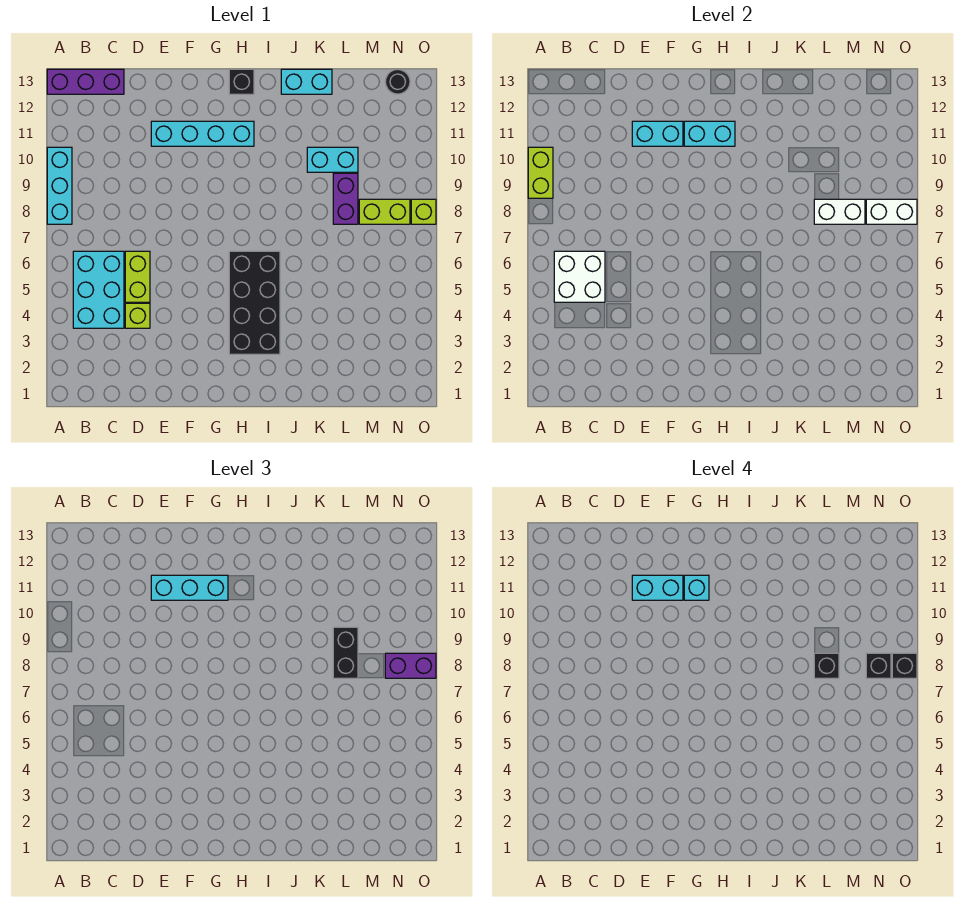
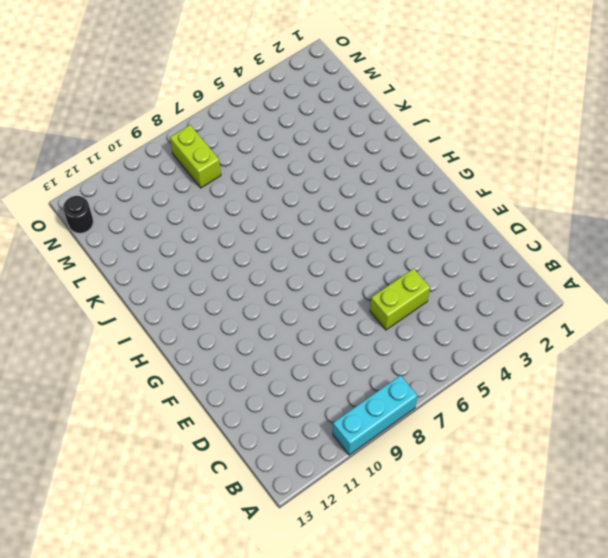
none -> purple brick A13:C13 level 1
none -> cyan brick B4:C6 level 1
none -> lime brick D4 level 1

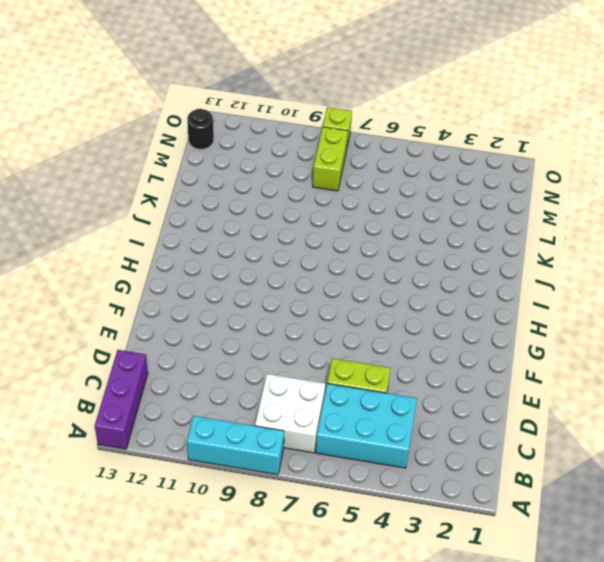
white brick B7:C8 level 1 -> white brick B5:C6 level 2
none -> lime brick D4 level 1
none -> cyan brick E11:H11 level 1
none -> black brick H3:I6 level 1

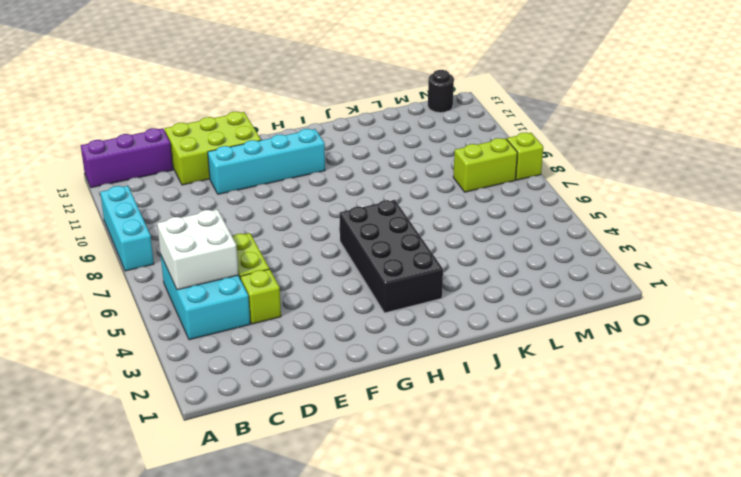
lime brick D12:F13 level 1 -> none
none -> black brick H13 level 1
none -> cyan brick J13:K13 level 1
none -> cyan brick K10:L10 level 1

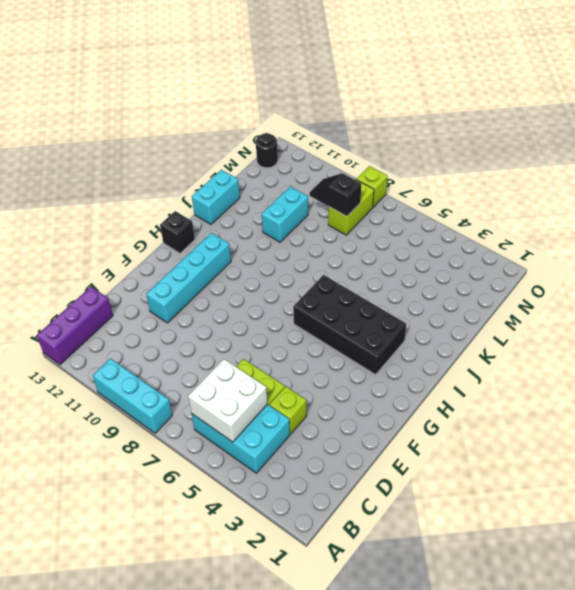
black slope M8:M9 level 2 top 8 -> white brick L8:M8 level 2
none -> purple brick L8:L9 level 1
none -> lime brick A9:A10 level 2
none -> cyan brick E11:F11 level 2

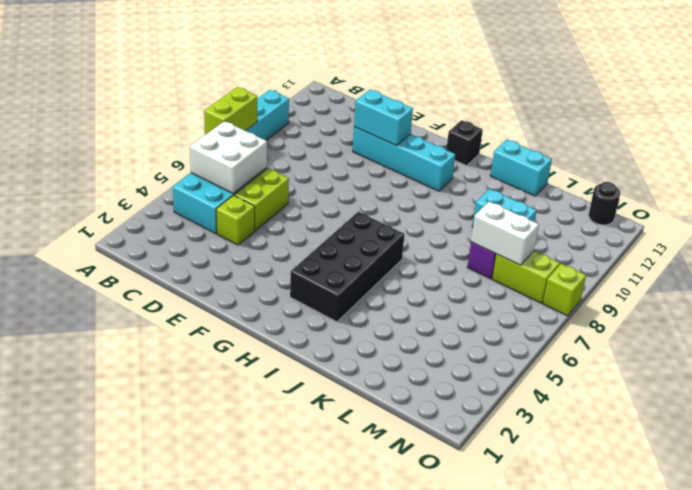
lime brick A7:A8 level 2 -> lime brick A9:A10 level 2
none -> purple brick A13:C13 level 1
none -> cyan brick G11:H11 level 2
none -> white brick N8:O8 level 2

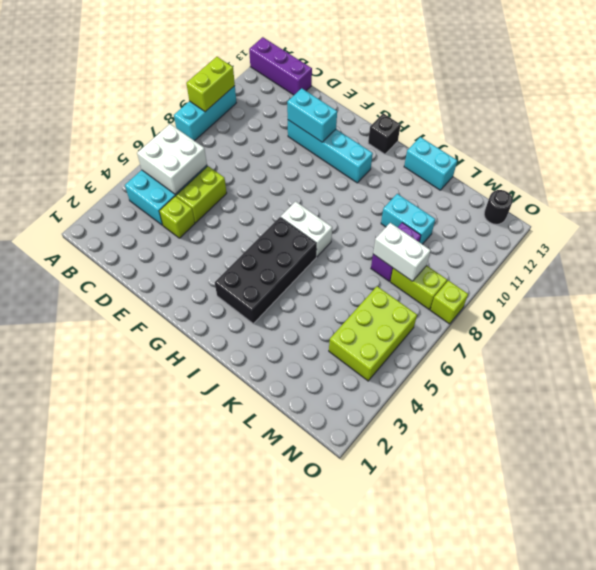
white brick H7:I7 level 1 -> white brick N8:O8 level 2
lime brick M4:N6 level 1 -> none
none -> cyan brick G11:H11 level 2
none -> cyan brick E11:G11 level 3
none -> black brick L8:L9 level 3

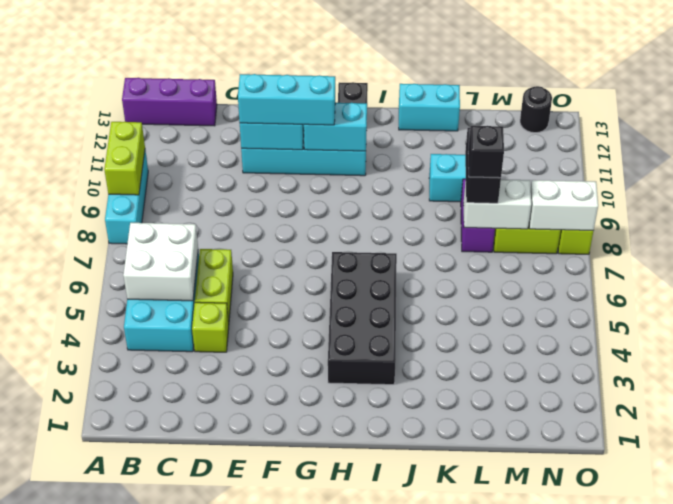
none -> purple brick N8:O8 level 3
none -> cyan brick E11:F11 level 4
none -> cyan brick G11 level 4

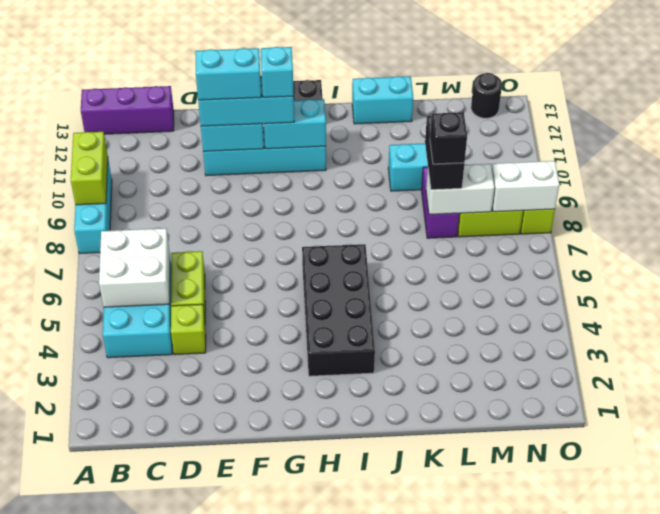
none -> purple brick N8:O8 level 3
none -> black brick N8 level 4
none -> black brick O8 level 4

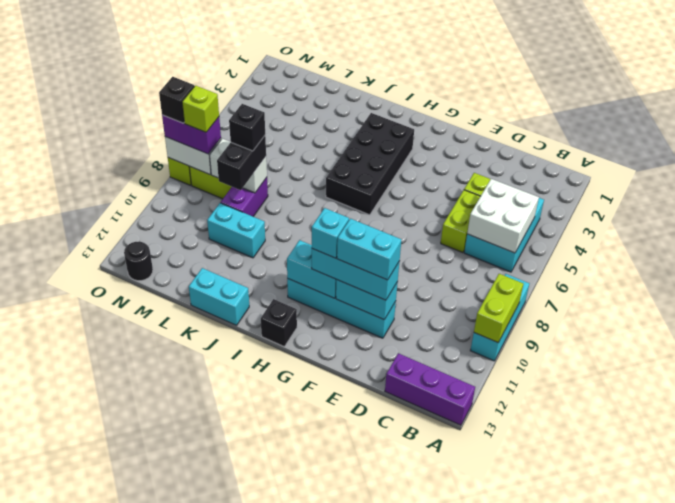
lime brick N8 level 4 -> black brick N8 level 4

